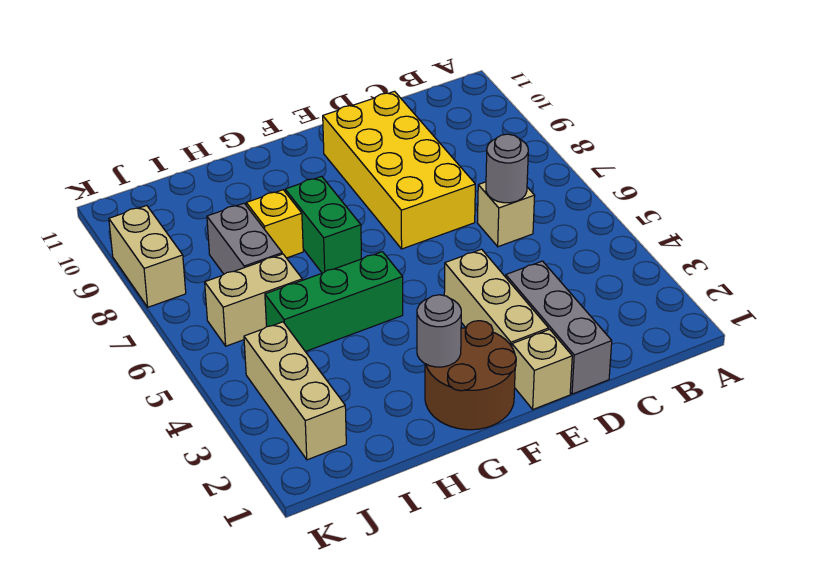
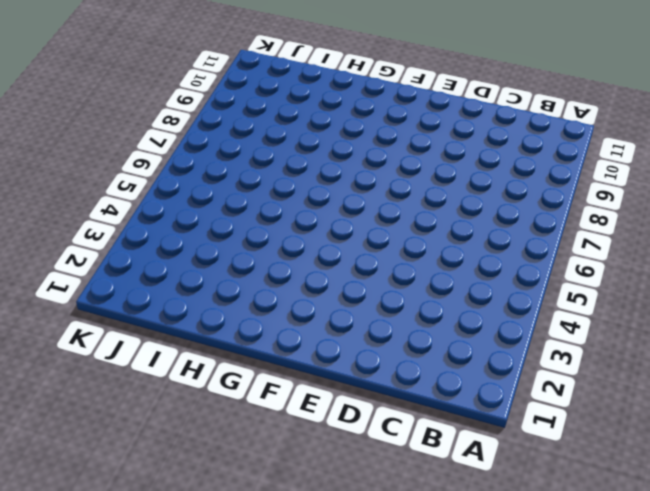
none -> tan brick C6 level 1
none -> grey brick D1:D3 level 1
none -> yellow brick D7:E10 level 1

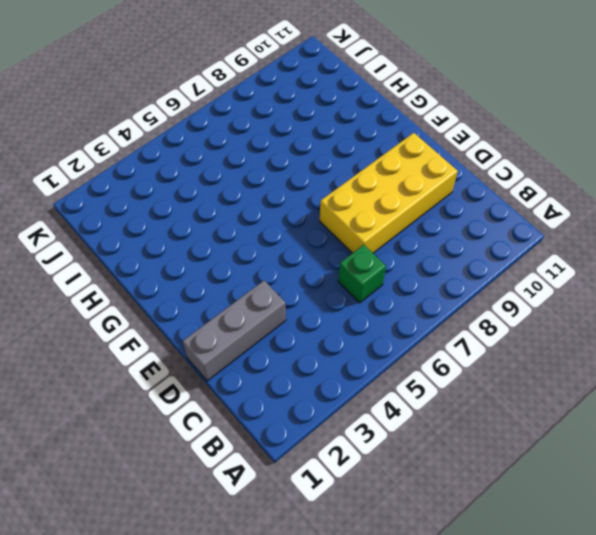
green brick C6 level 1 -> tan brick C6 level 1
none -> tan brick E1 level 1
none -> tan brick E2:E4 level 1
none -> brown round brick F1:G2 level 1

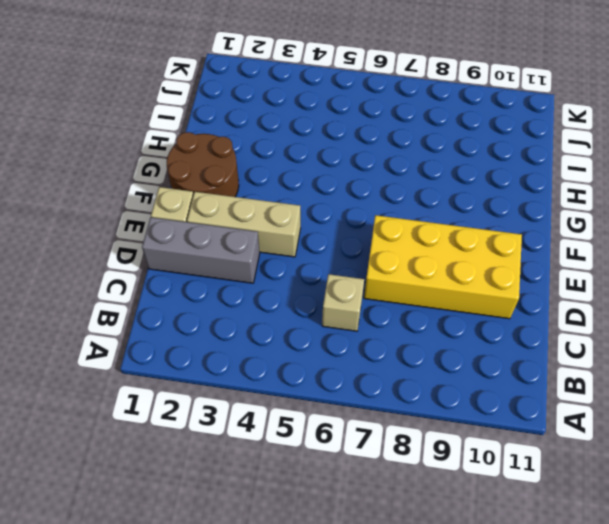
none -> green brick G5:I5 level 1
none -> green brick G7:G8 level 1
none -> yellow brick H8 level 1

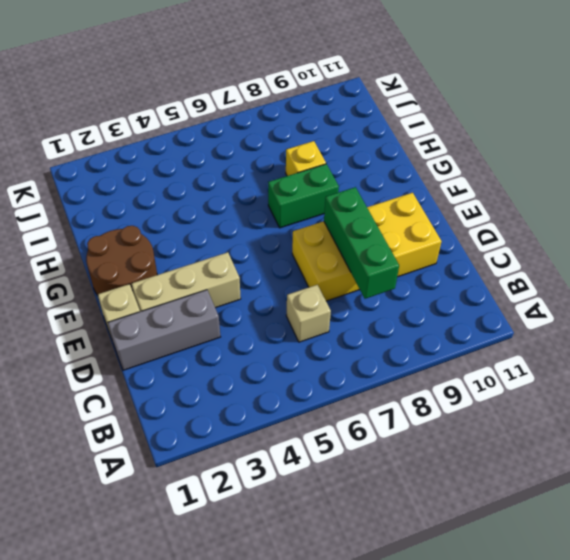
green brick C8:E8 level 2 -> green brick G5:I5 level 1
none -> tan brick I6:J6 level 1
none -> grey brick I7:I8 level 1
none -> tan brick J2:J4 level 1

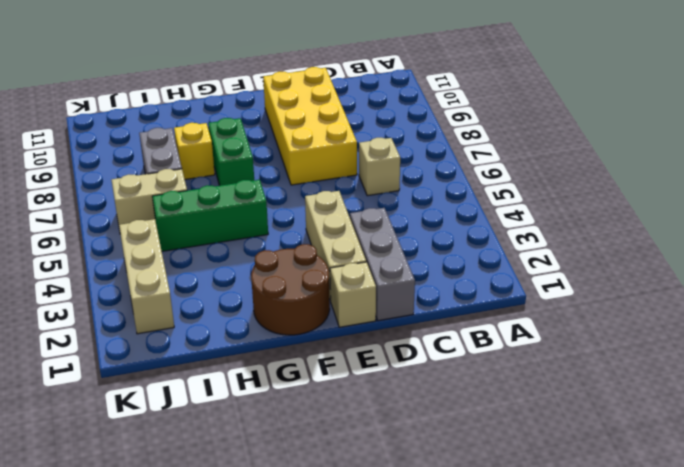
none -> tan brick K8:K9 level 1
none -> grey round brick C6 level 2
none -> grey round brick G2 level 2

